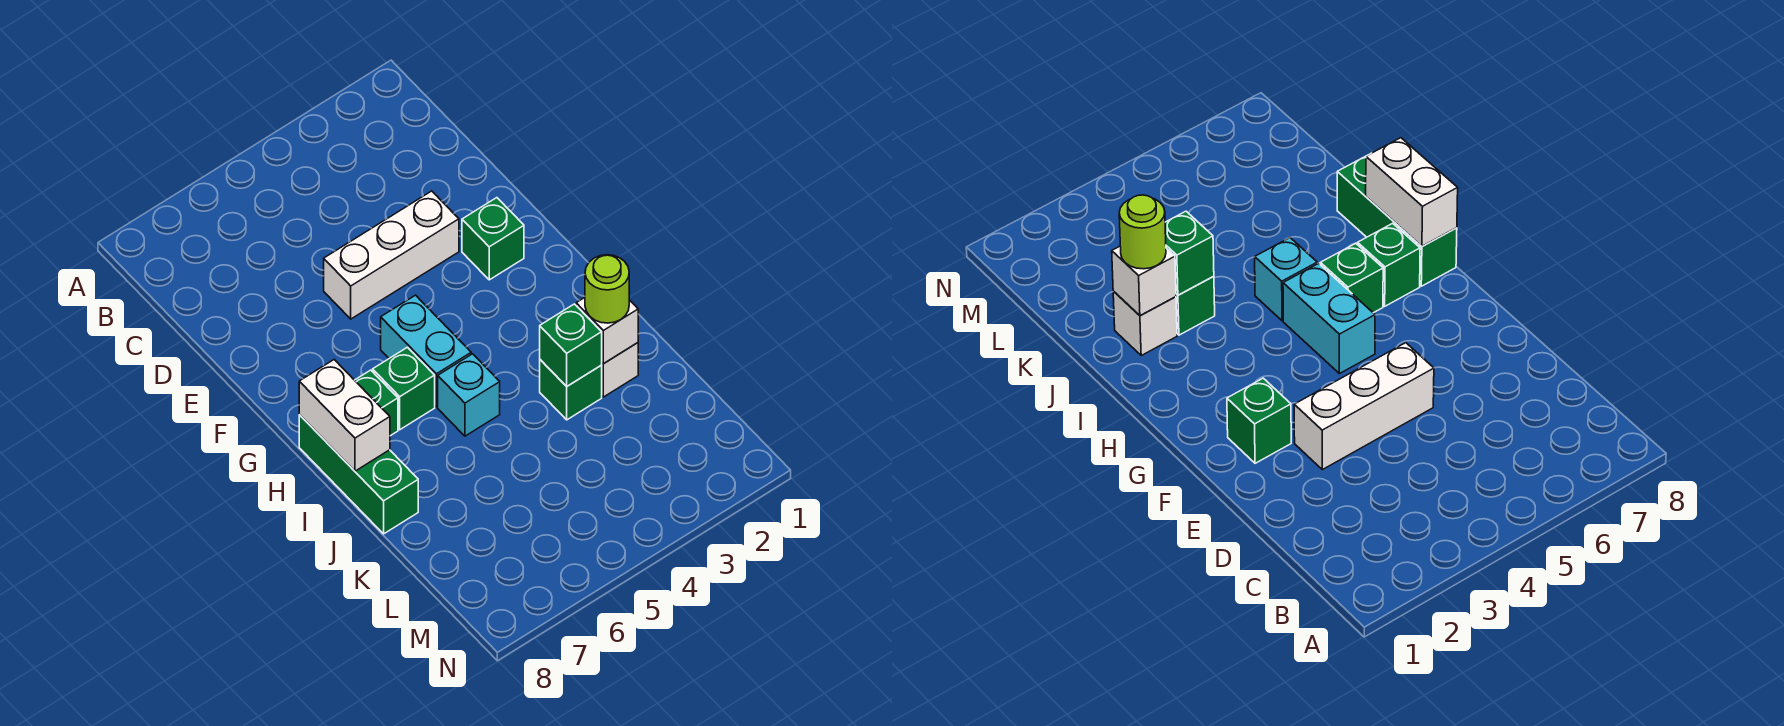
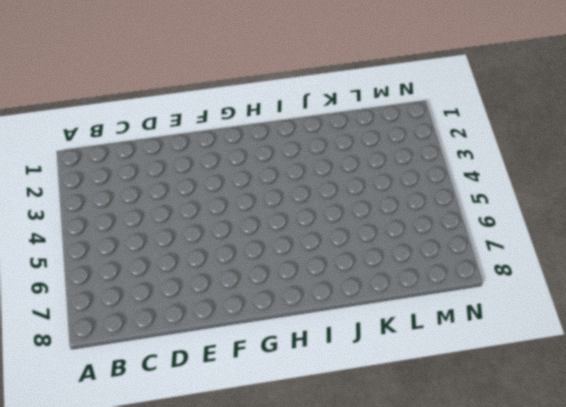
none -> white brick E3:E5 level 1
none -> green brick F2 level 1
none -> cyan brick G5:H5 level 1

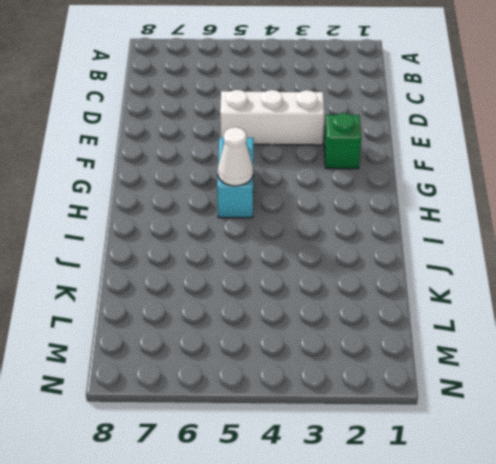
white cone H5 level 2 -> none
none -> green brick H6 level 1
none -> green brick H7 level 1
none -> green brick H8:J8 level 1

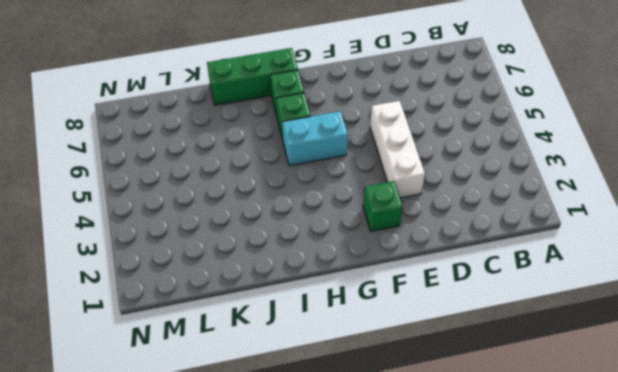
none -> cyan brick I5 level 1
none -> white brick J2 level 1
none -> green brick J3 level 1

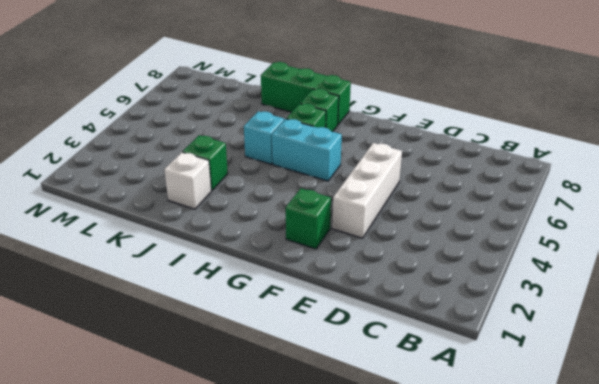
none -> white brick H8:I8 level 2
none -> white brick J2 level 2
none -> green brick J3 level 2

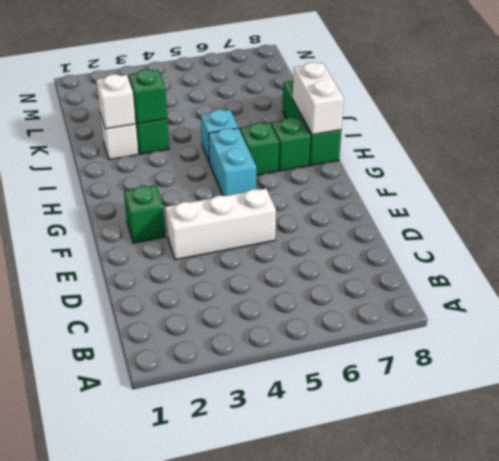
none -> lime round brick J2 level 3

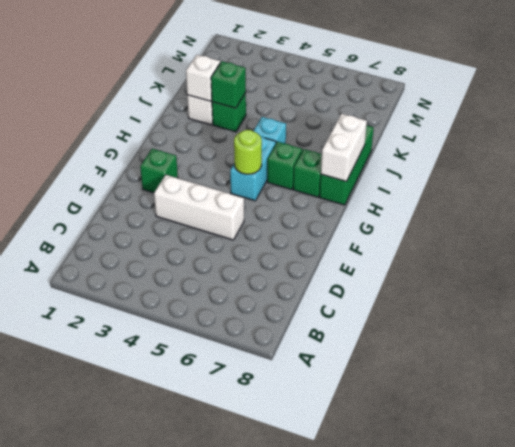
lime round brick G5 level 2 -> lime round brick J2 level 3

